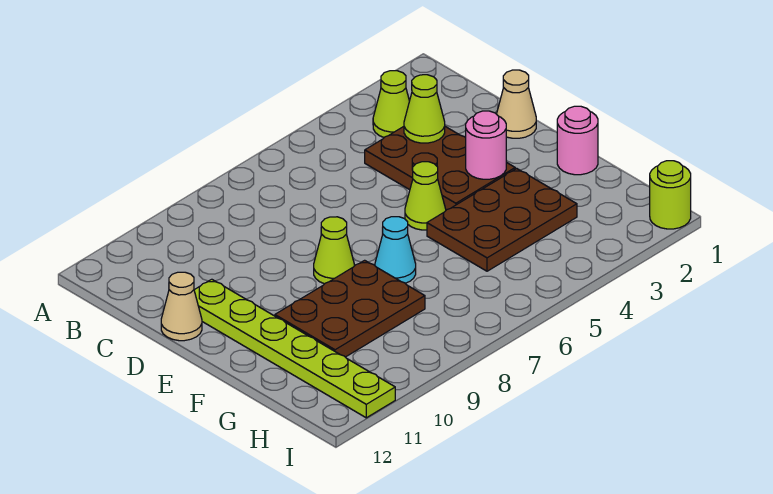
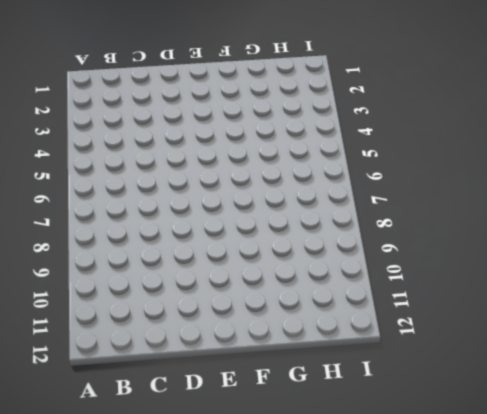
none -> lime cone B3 level 1
none -> brown plate C3:E4 level 1
none -> tan cone D1 level 1

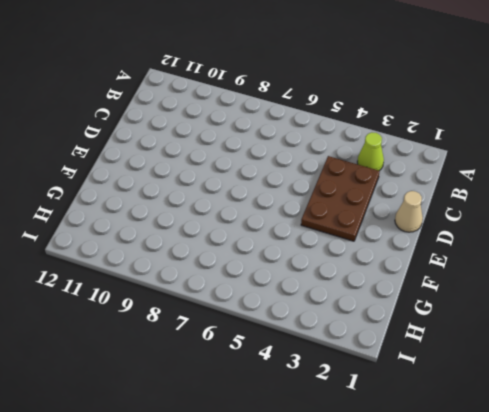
none -> lime plate D11:I11 level 1
none -> tan cone D12 level 1
none -> lime cone E5 level 1

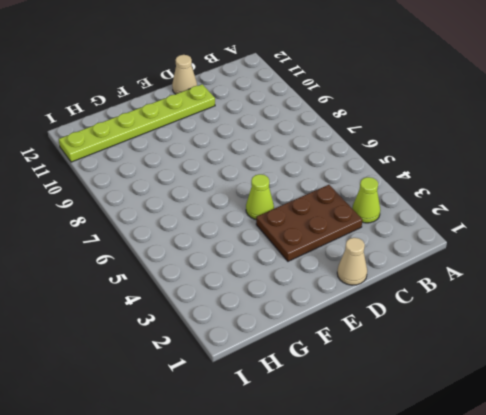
none -> lime cone E8 level 1
none -> pink round brick F1 level 1
none -> brown plate F3:G5 level 1

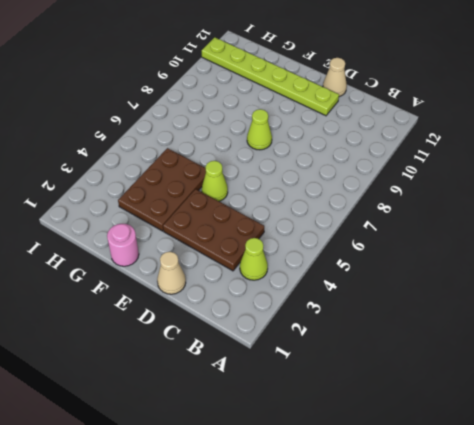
none -> cyan cone F7 level 1
none -> brown plate F8:G10 level 1
none -> lime round brick I1 level 1

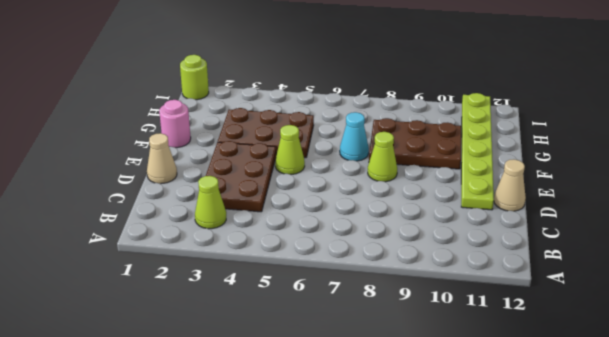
none -> lime cone C3 level 2
none -> pink round brick E3 level 2

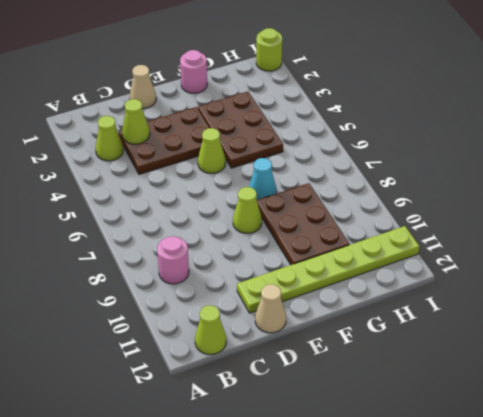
pink round brick B9 level 1 -> pink round brick E3 level 2
lime cone B12 level 1 -> none

